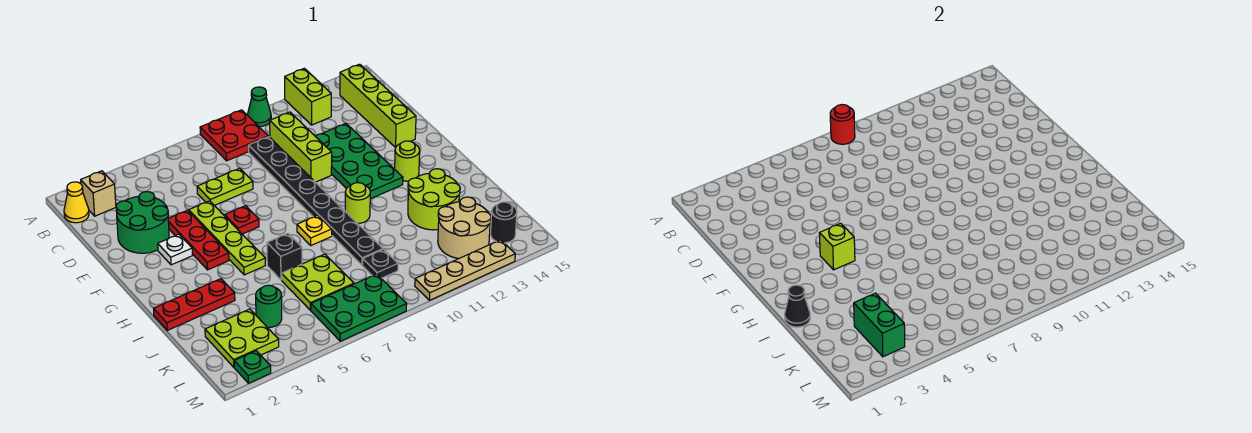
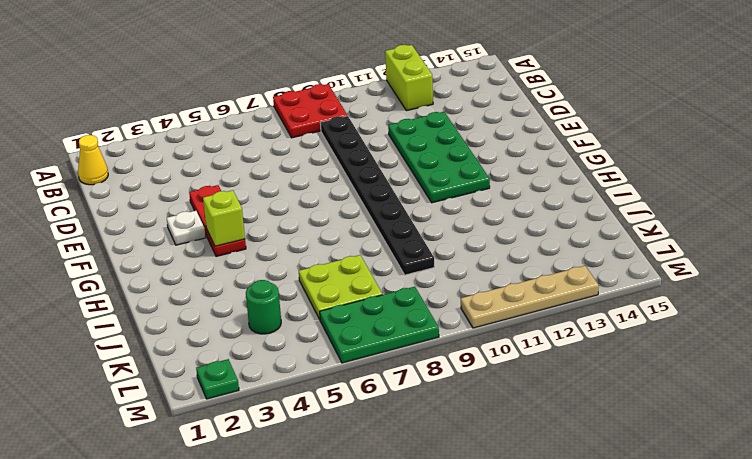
none -> green cone A10 level 1
none -> tan brick B2 level 1
none -> lime brick B14:E14 level 1
none -> lime brick C10:E10 level 1

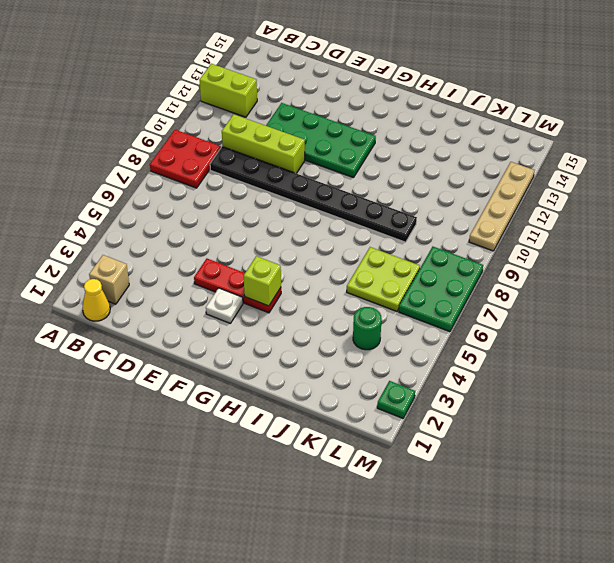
none -> green cone A10 level 1
none -> lime brick B14:E14 level 1
none -> green round brick D2:E3 level 1
none -> lime plate D6:D7 level 1

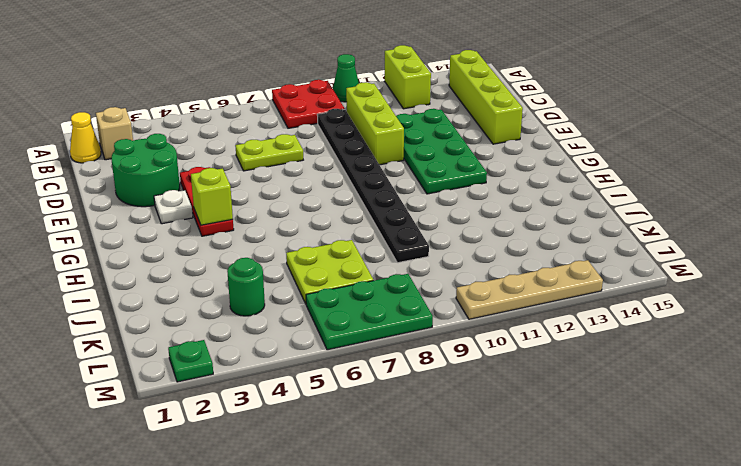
none -> lime plate E5:H5 level 1
none -> red plate F6 level 1
none -> lime round brick G13 level 1
none -> yellow plate H8 level 1

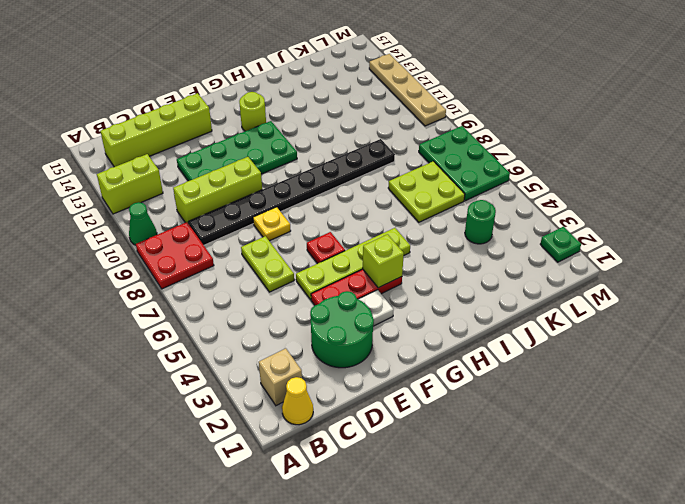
yellow plate E8 level 1 -> yellow plate H8 level 1
none -> lime round brick H10 level 1
none -> red plate I1:I3 level 1
none -> black brick I6 level 1
none -> lime round brick I12:J13 level 1

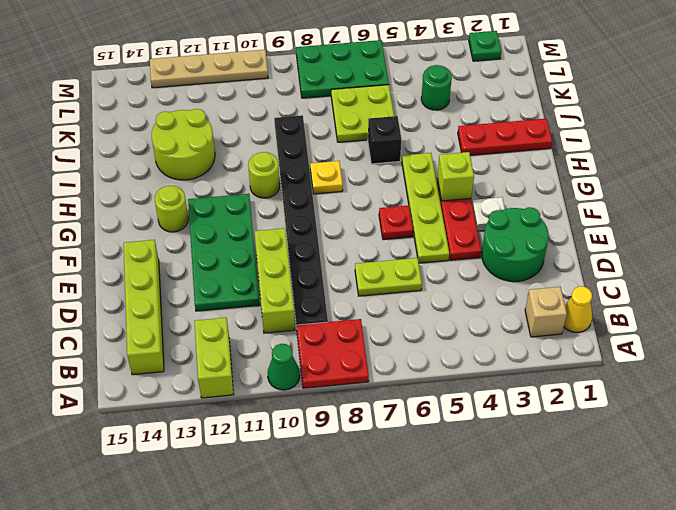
none -> lime plate K2:L3 level 1
none -> black plate K9 level 1
none -> tan round brick K12:L13 level 1
none -> black round brick L14 level 1

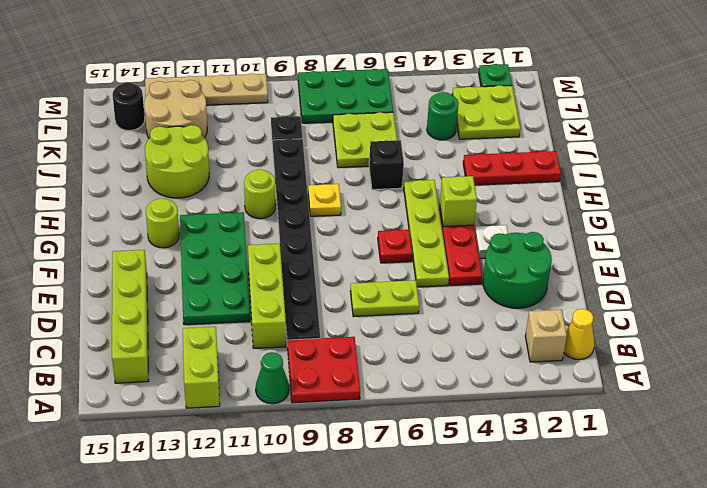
none -> red round brick A8 level 2
none -> black cone I1 level 2
none -> green brick K3:L3 level 2

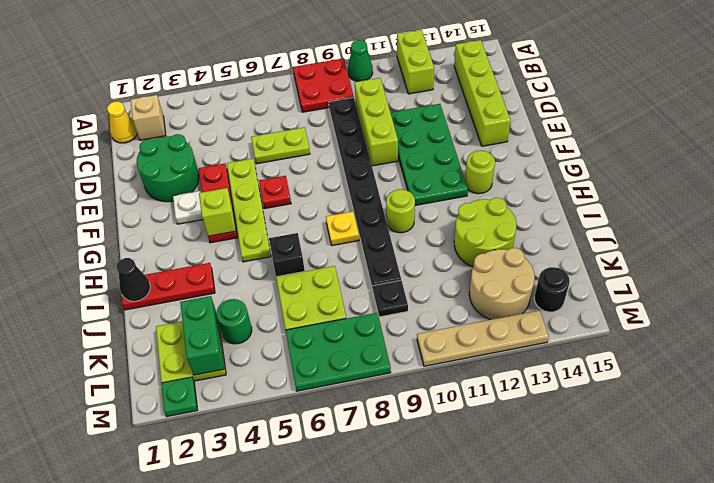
none -> red round brick A8 level 2

